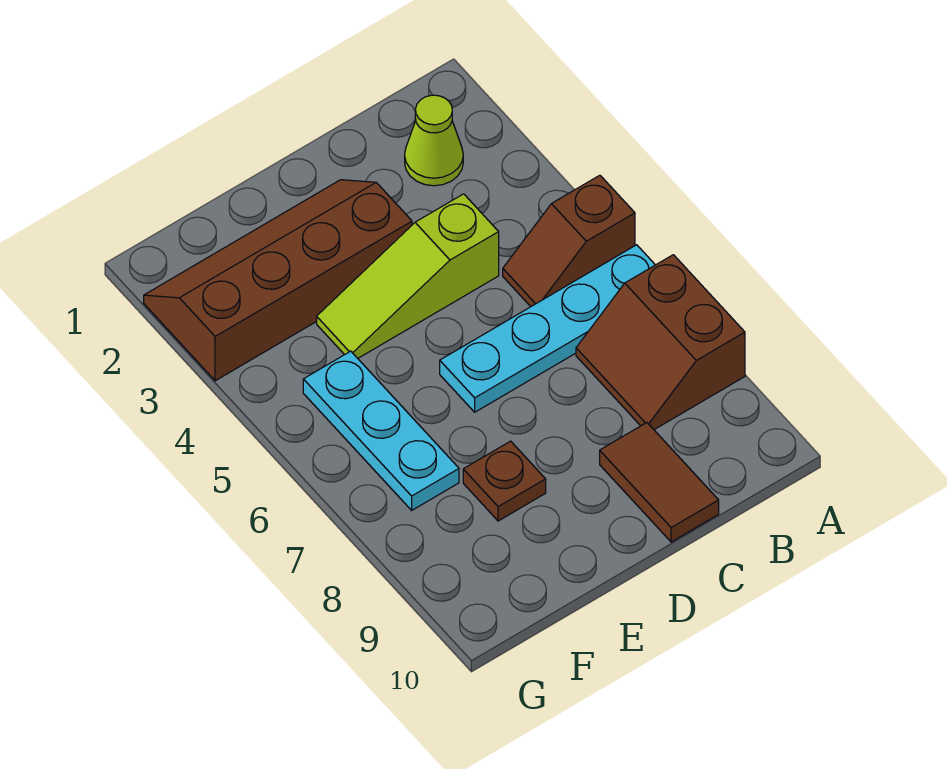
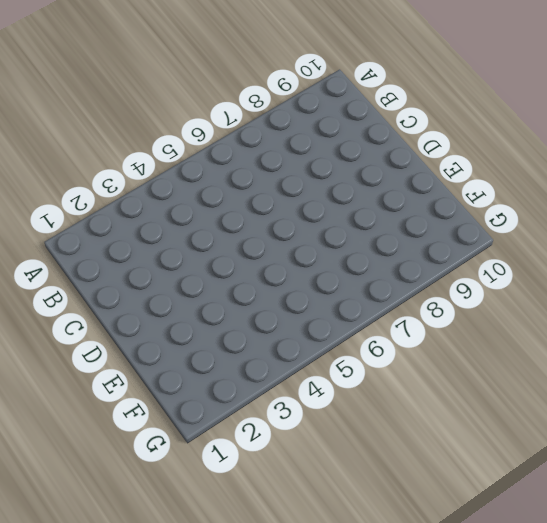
none -> brown slope A5:B5 level 1 top A
none -> cyan plate A6:D6 level 1

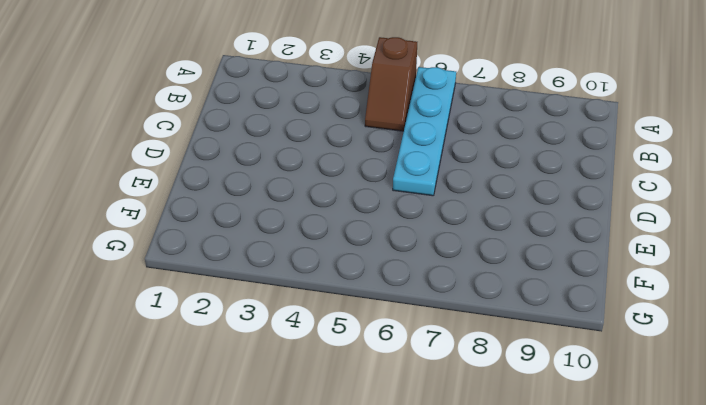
none -> brown slope A7:B8 level 1 top A
none -> lime cone B2 level 1

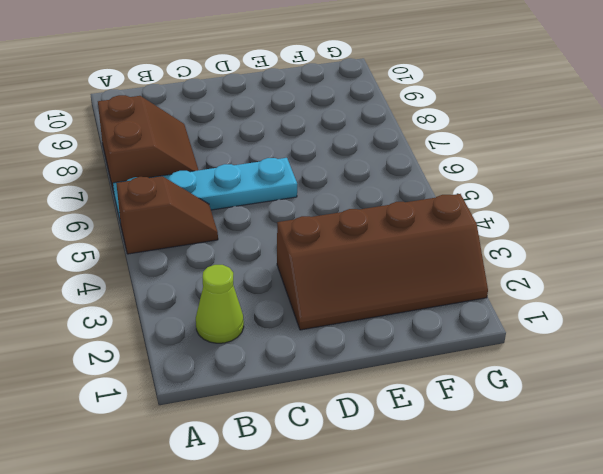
none -> lime slope C4:E4 level 1 top C
none -> brown tile C9:C10 level 1

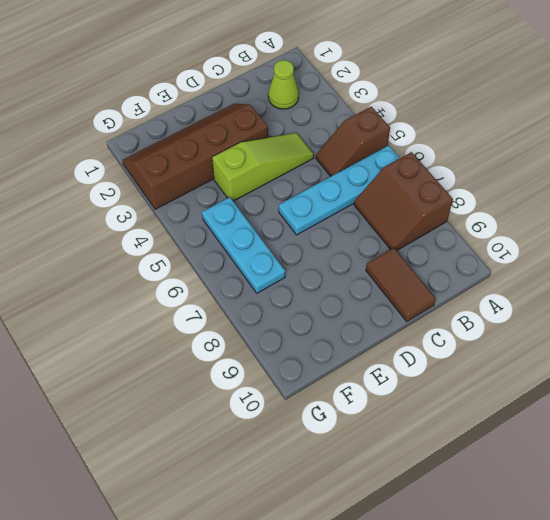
lime slope C4:E4 level 1 top E -> lime slope C4:E4 level 1 top C
none -> brown plate E8 level 1

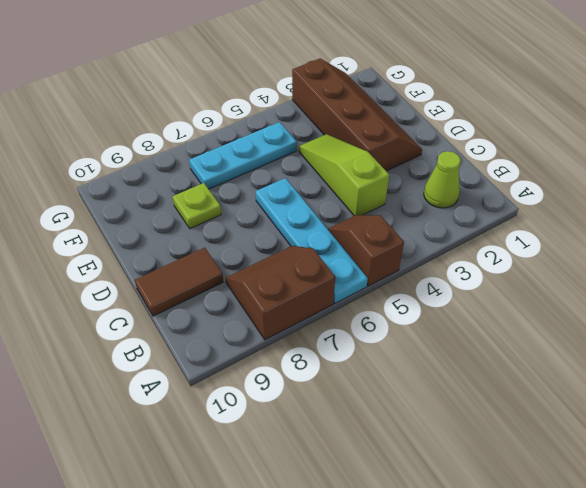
lime plate E8 level 1 -> brown plate E8 level 1

